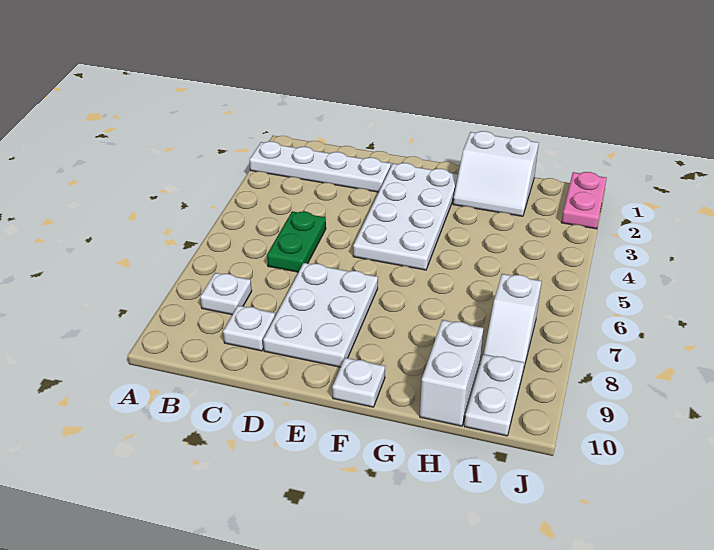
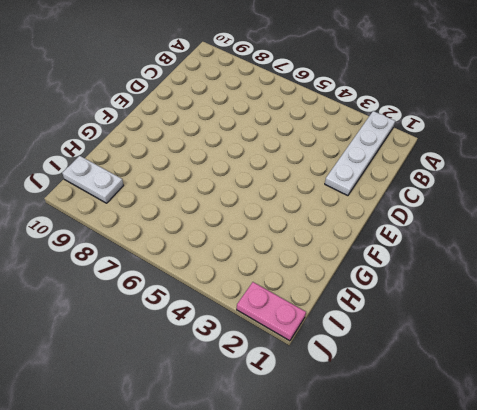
none -> white plate B8 level 1
none -> green plate C5:C6 level 1
none -> white plate C9 level 1

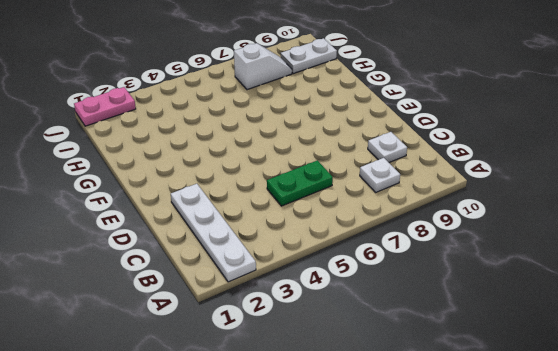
none -> white plate D7:E9 level 1
none -> white plate E2:F5 level 1
none -> white plate F10 level 1

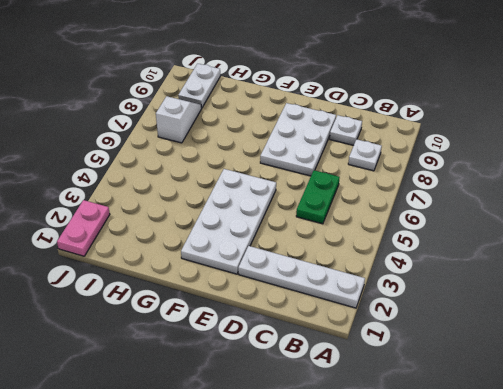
none -> white plate F10 level 1
none -> white slope G1:H2 level 1 top 1
none -> white brick H9:H10 level 1

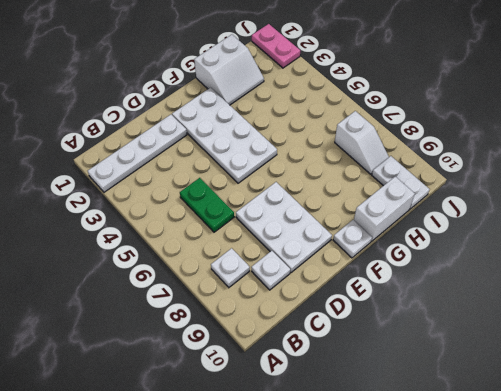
white brick G10:H10 level 1 -> white brick H9:H10 level 1

